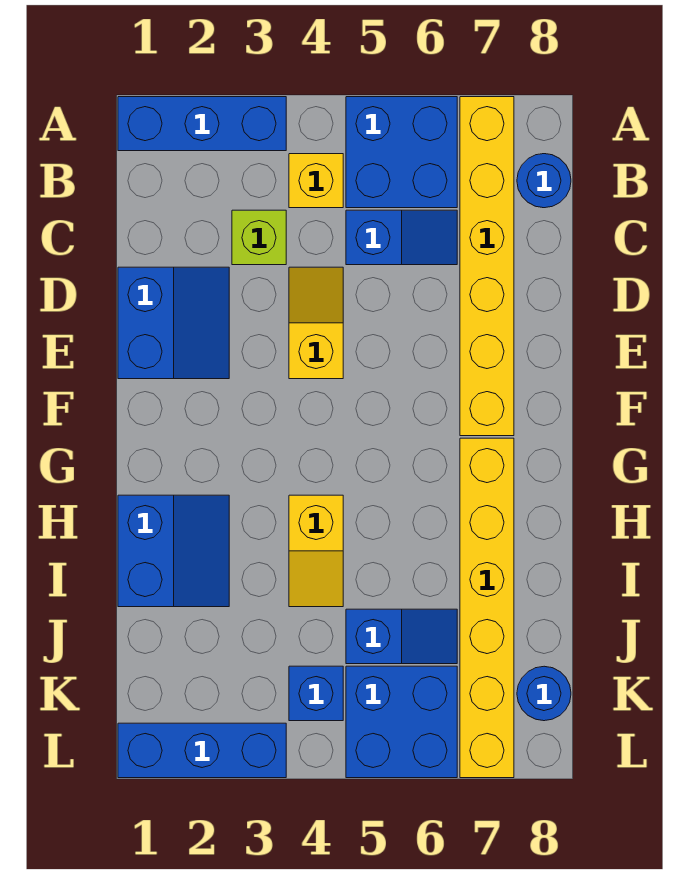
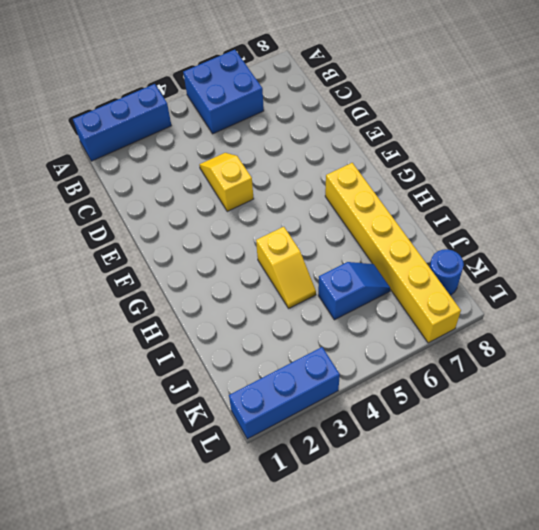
none -> yellow brick A7:F7 level 1
none -> yellow brick B4 level 1
none -> blue round brick B8 level 1

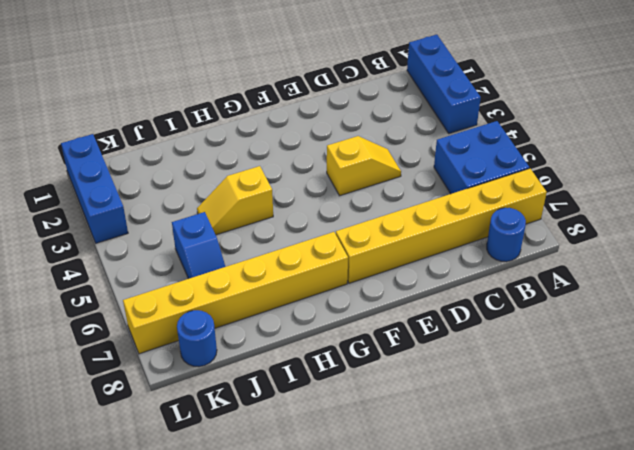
none -> yellow brick B4 level 1
none -> lime brick C3 level 1
none -> blue slope C5:C6 level 1 top 5

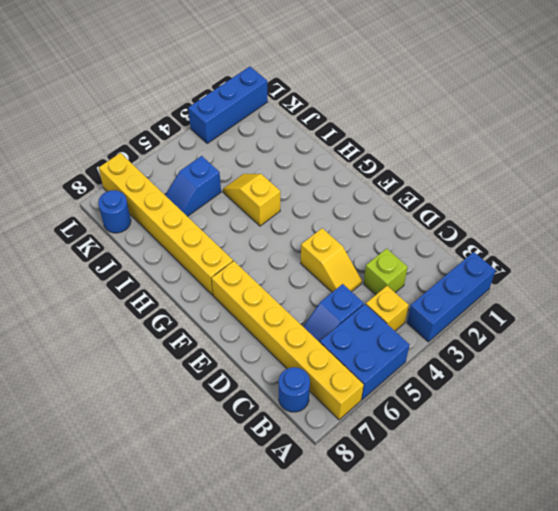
none -> blue slope D1:E2 level 1 top 1
none -> blue slope H1:I2 level 1 top 1
none -> blue brick K4 level 1

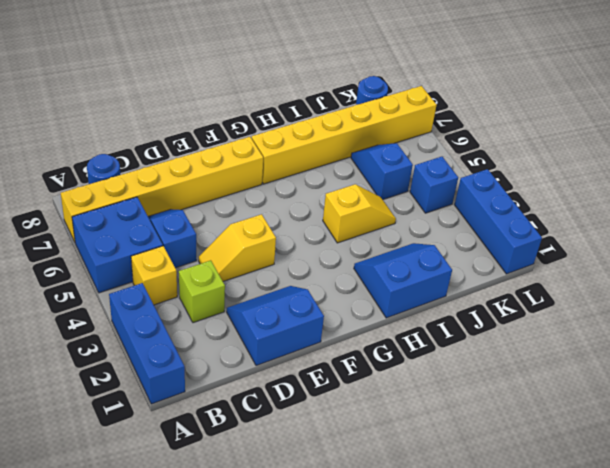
none -> blue brick K5:L6 level 1

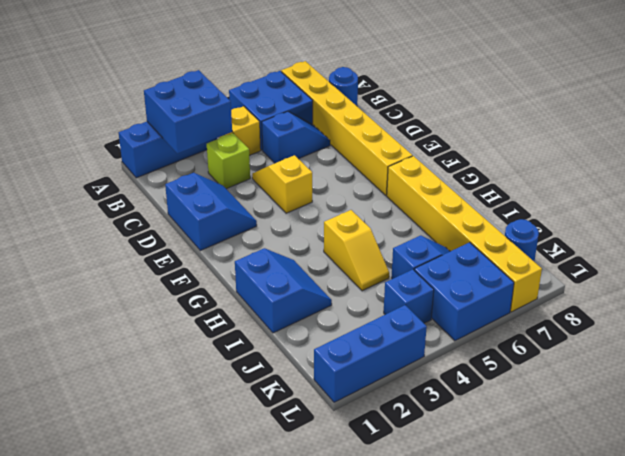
blue brick A2:B3 level 2 -> none

